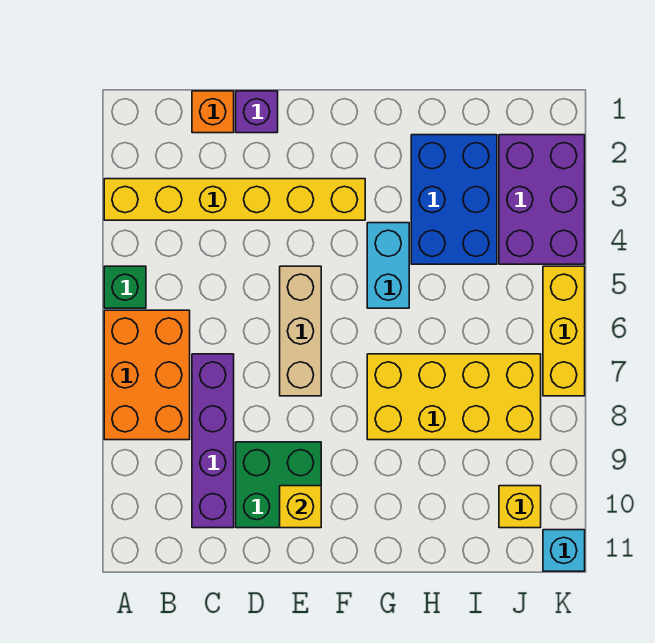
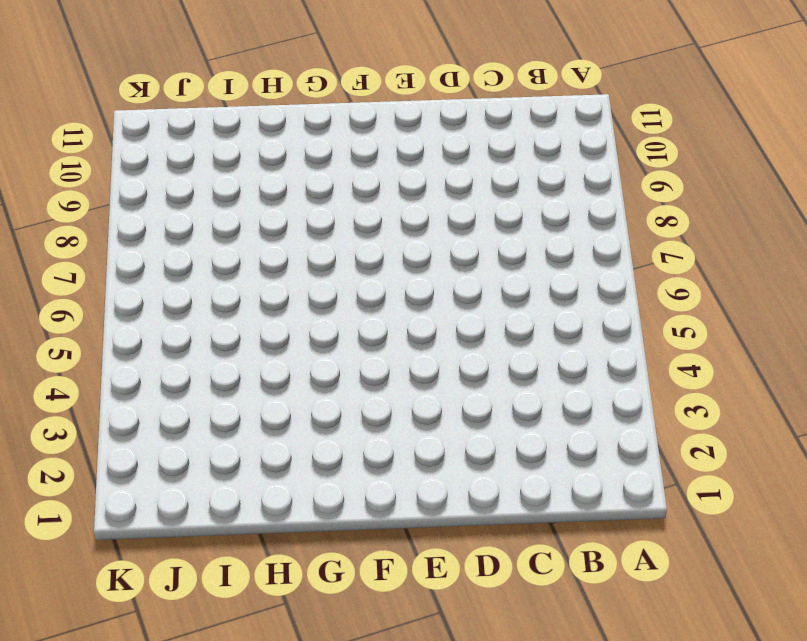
none -> yellow brick A3:F3 level 1
none -> green brick A5 level 1
none -> orange brick A6:B8 level 1

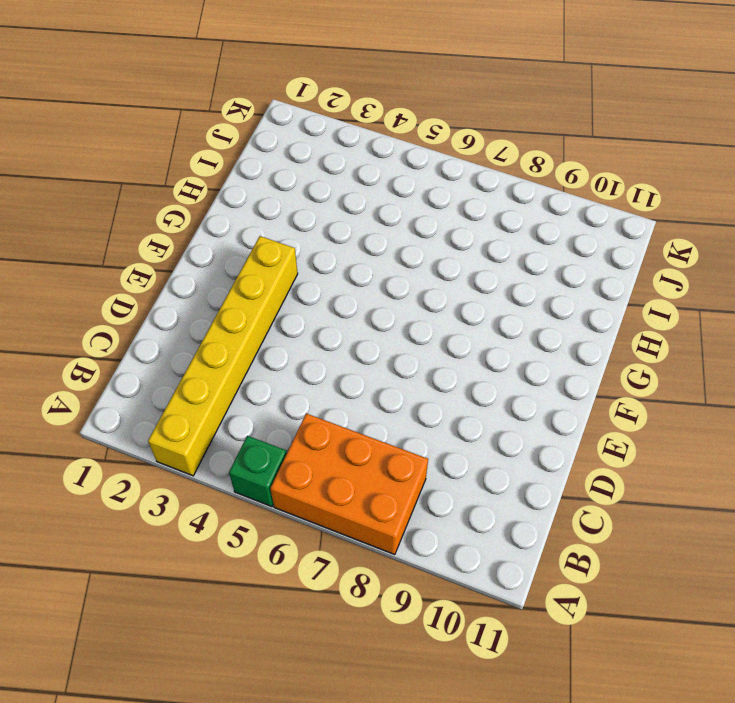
none -> orange brick C1 level 1
none -> purple brick C7:C10 level 1
none -> purple brick D1 level 1

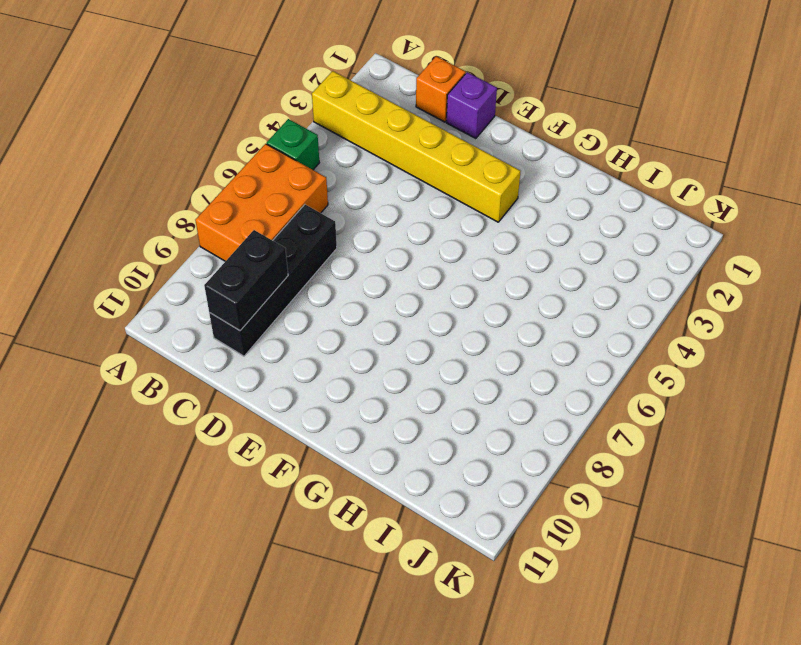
black brick C7:C10 level 1 -> purple brick C7:C10 level 1
black brick C9:C10 level 2 -> none
none -> green brick D9:E10 level 1
none -> tan brick E5:E7 level 1
none -> cyan brick G4:G5 level 1

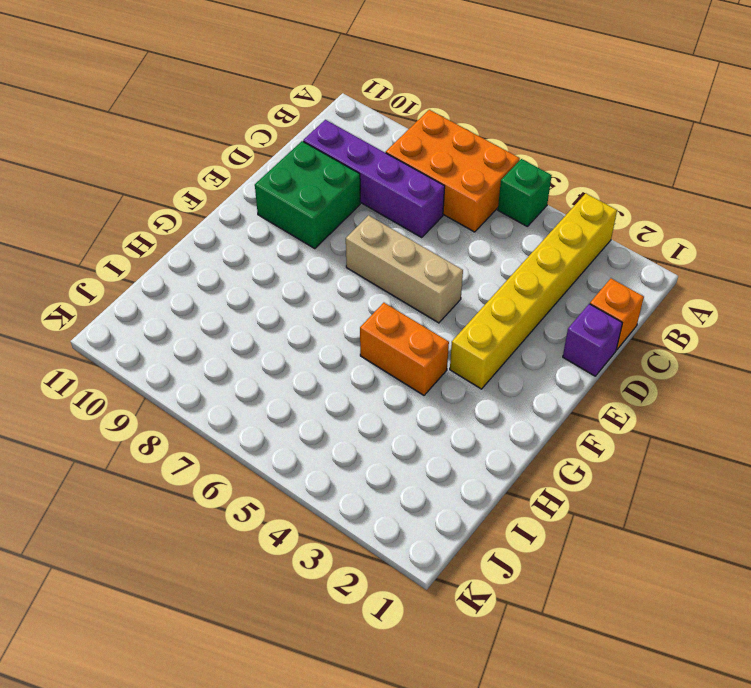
orange brick G4:G5 level 1 -> cyan brick G4:G5 level 1
none -> yellow brick G7:J8 level 1
none -> blue brick H2:I4 level 1
none -> purple brick J2:K4 level 1

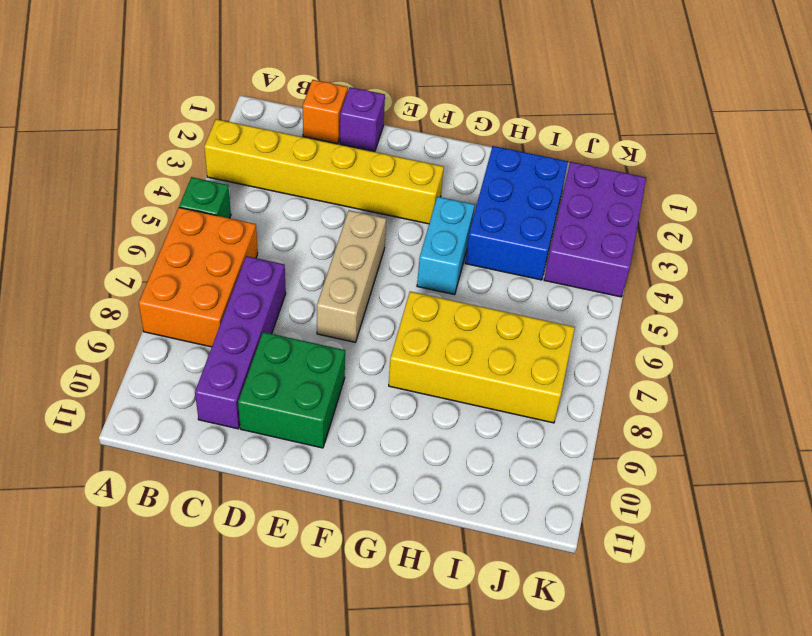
none -> yellow brick J10 level 1
none -> yellow brick K5:K7 level 1
none -> cyan brick K11 level 1

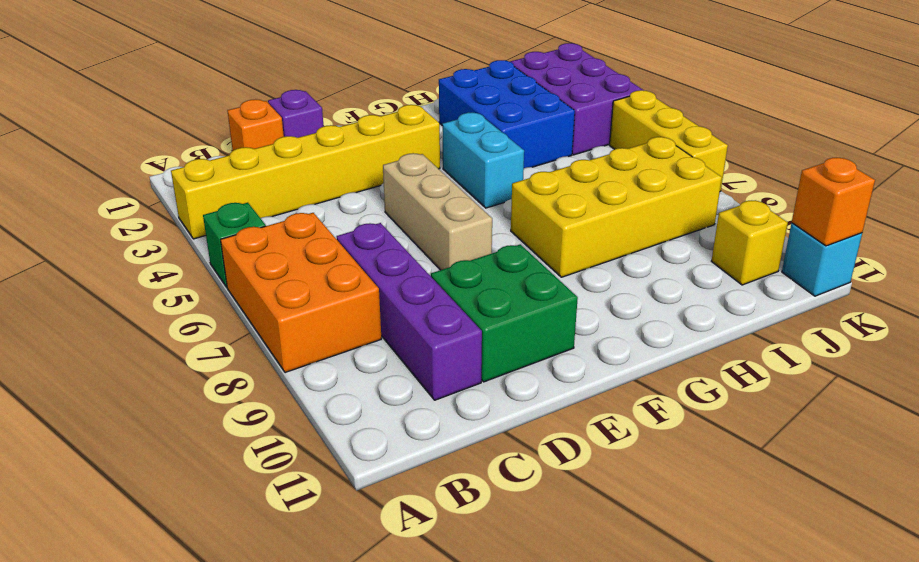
orange brick K11 level 2 -> none
none -> yellow brick E10 level 2

